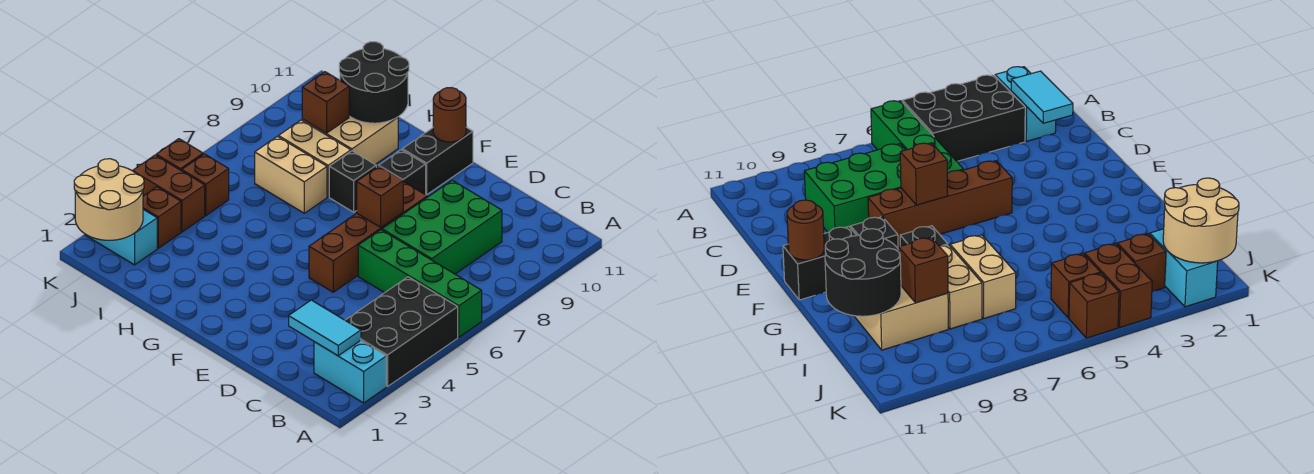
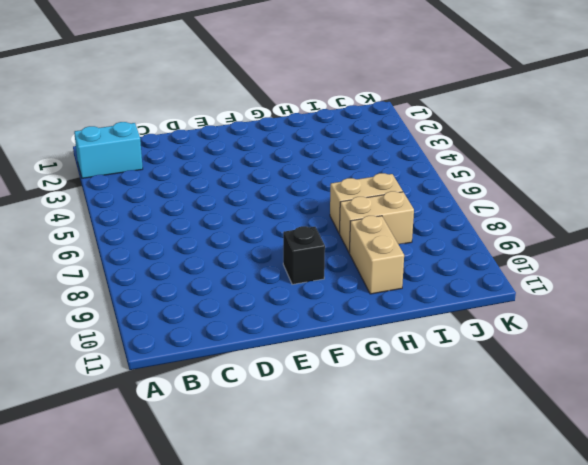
tan brick H9:H10 level 1 -> tan brick H9:I10 level 1
none -> black brick A3:B5 level 1
none -> green brick A6:D6 level 1
none -> green brick C7:D9 level 1

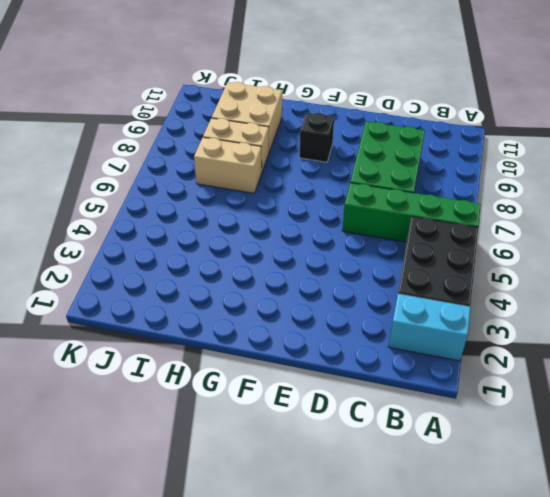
none -> brown brick E5:E8 level 1
none -> black brick F10:F11 level 1
none -> black brick G8 level 1

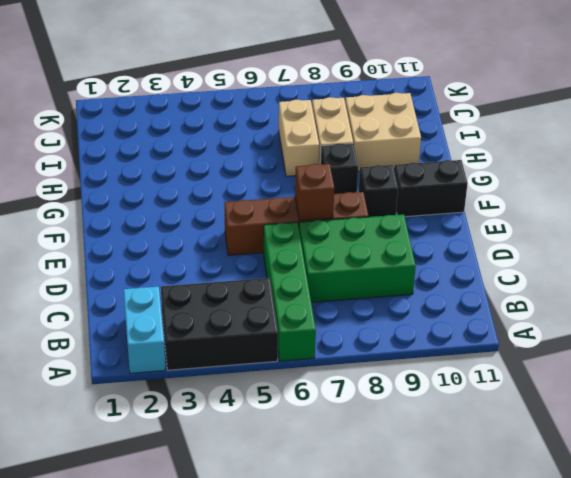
none -> cyan brick J2:K2 level 1
none -> brown brick J3 level 1
none -> brown brick J4:K4 level 1

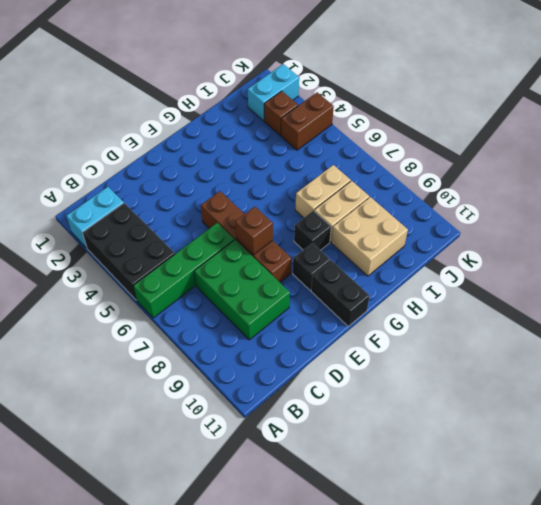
none -> brown brick J5 level 1
none -> brown brick K5 level 1
none -> cyan tile B2:C2 level 2

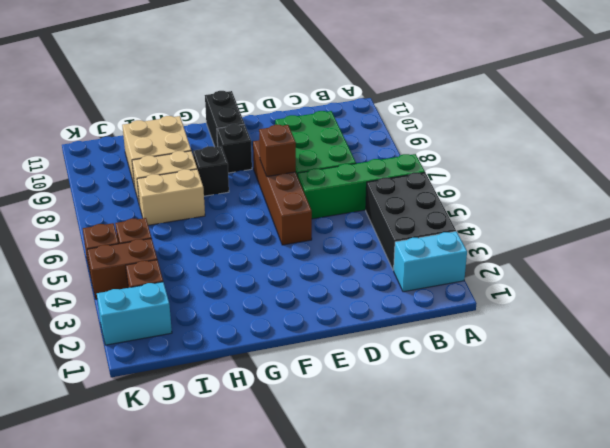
none -> cyan tile B2:C2 level 2
none -> brown round brick F11 level 2
none -> black round brick H10:I11 level 2

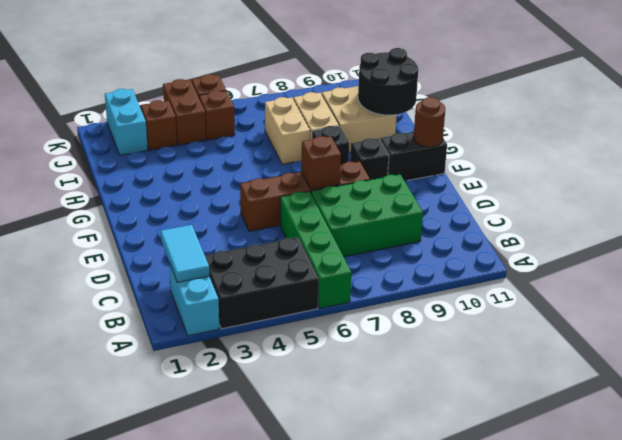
none -> brown brick I9 level 2
none -> tan round brick J1:K2 level 2

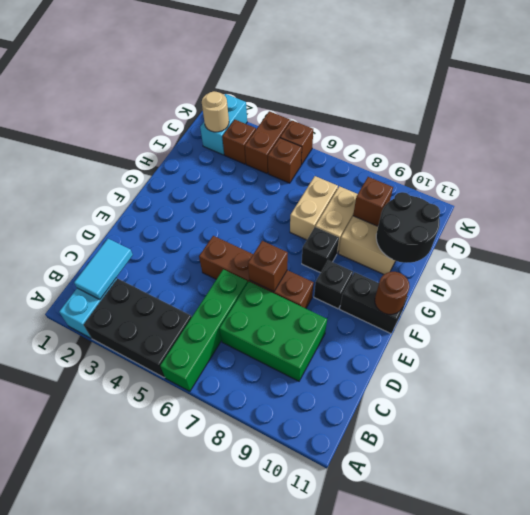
tan round brick J2 level 2 -> tan round brick J1:K2 level 2

